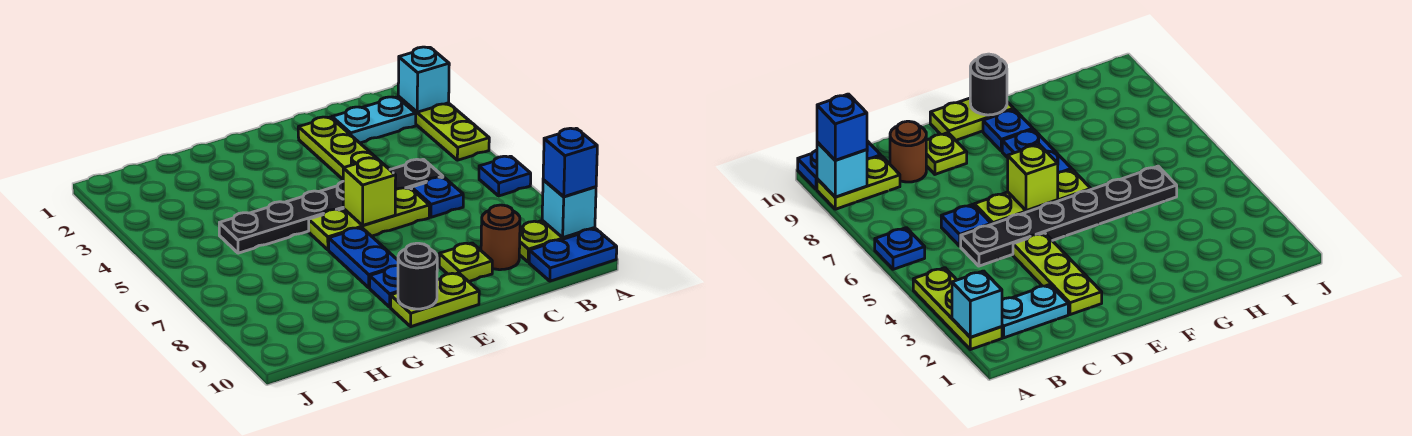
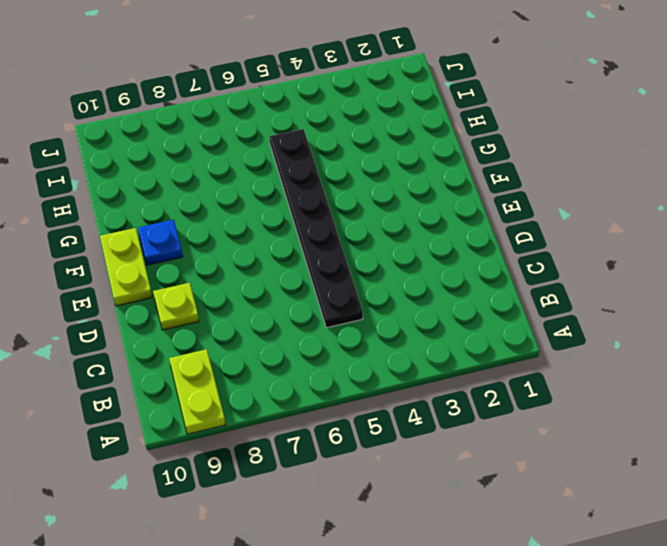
none -> lime plate A2:A4 level 1
none -> blue plate A6 level 1
none -> blue plate A10:B10 level 1

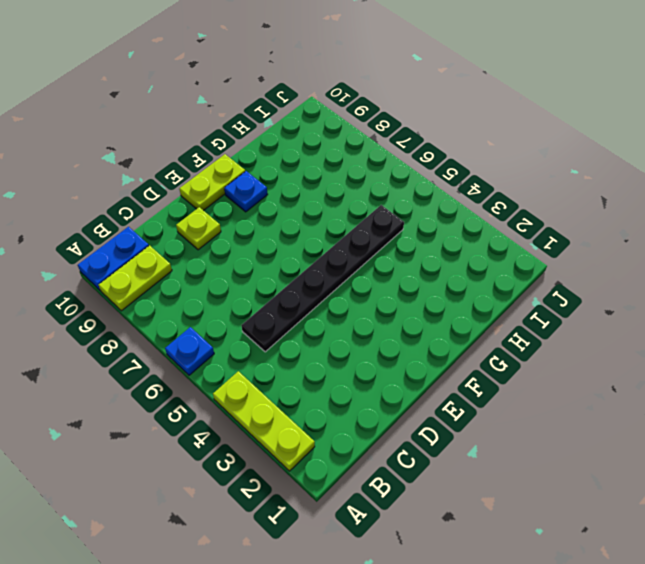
none -> cyan plate B2:C2 level 1
none -> blue plate C6 level 1
none -> brown round brick C9 level 1

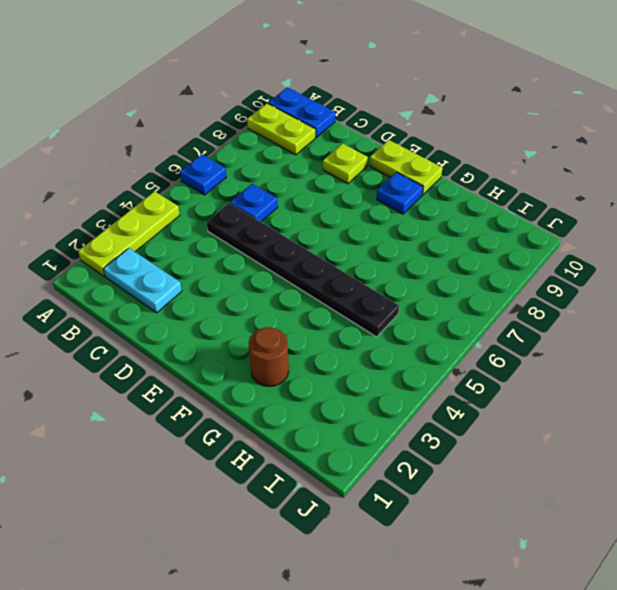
brown round brick G2 level 1 -> brown round brick C9 level 1
none -> lime plate D2:D4 level 1
none -> lime plate D6:F6 level 1
none -> blue plate F7:F8 level 1

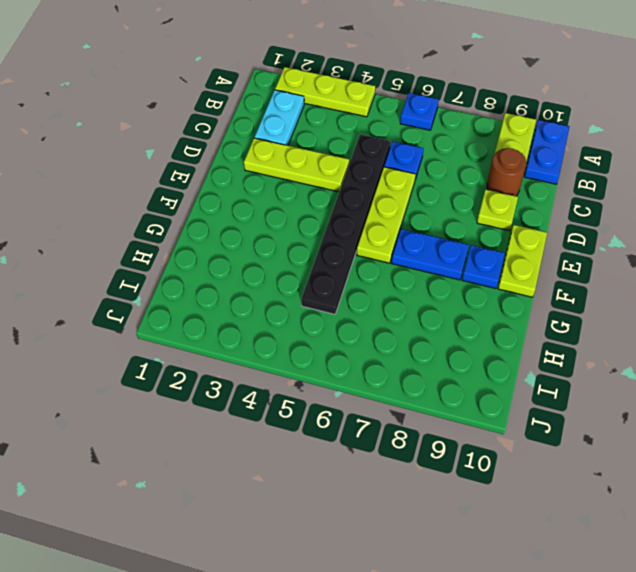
none -> cyan brick A2 level 2
none -> cyan brick A9 level 2
none -> lime brick E6 level 2

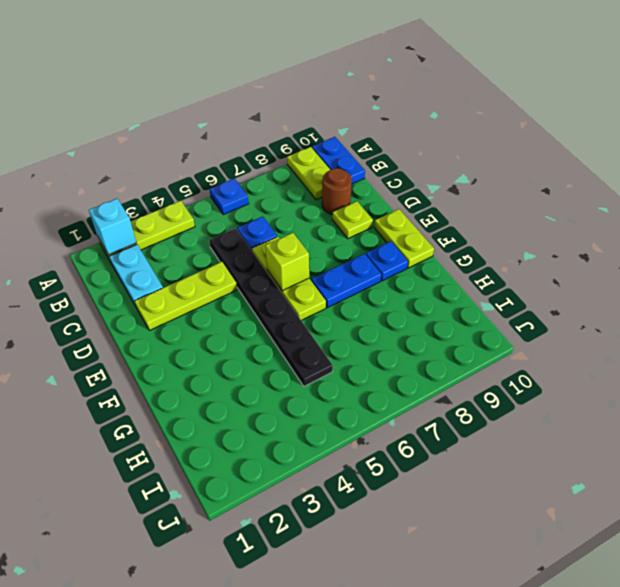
none -> cyan brick A9 level 2
none -> black round brick F10 level 2
none -> blue brick A9 level 3

